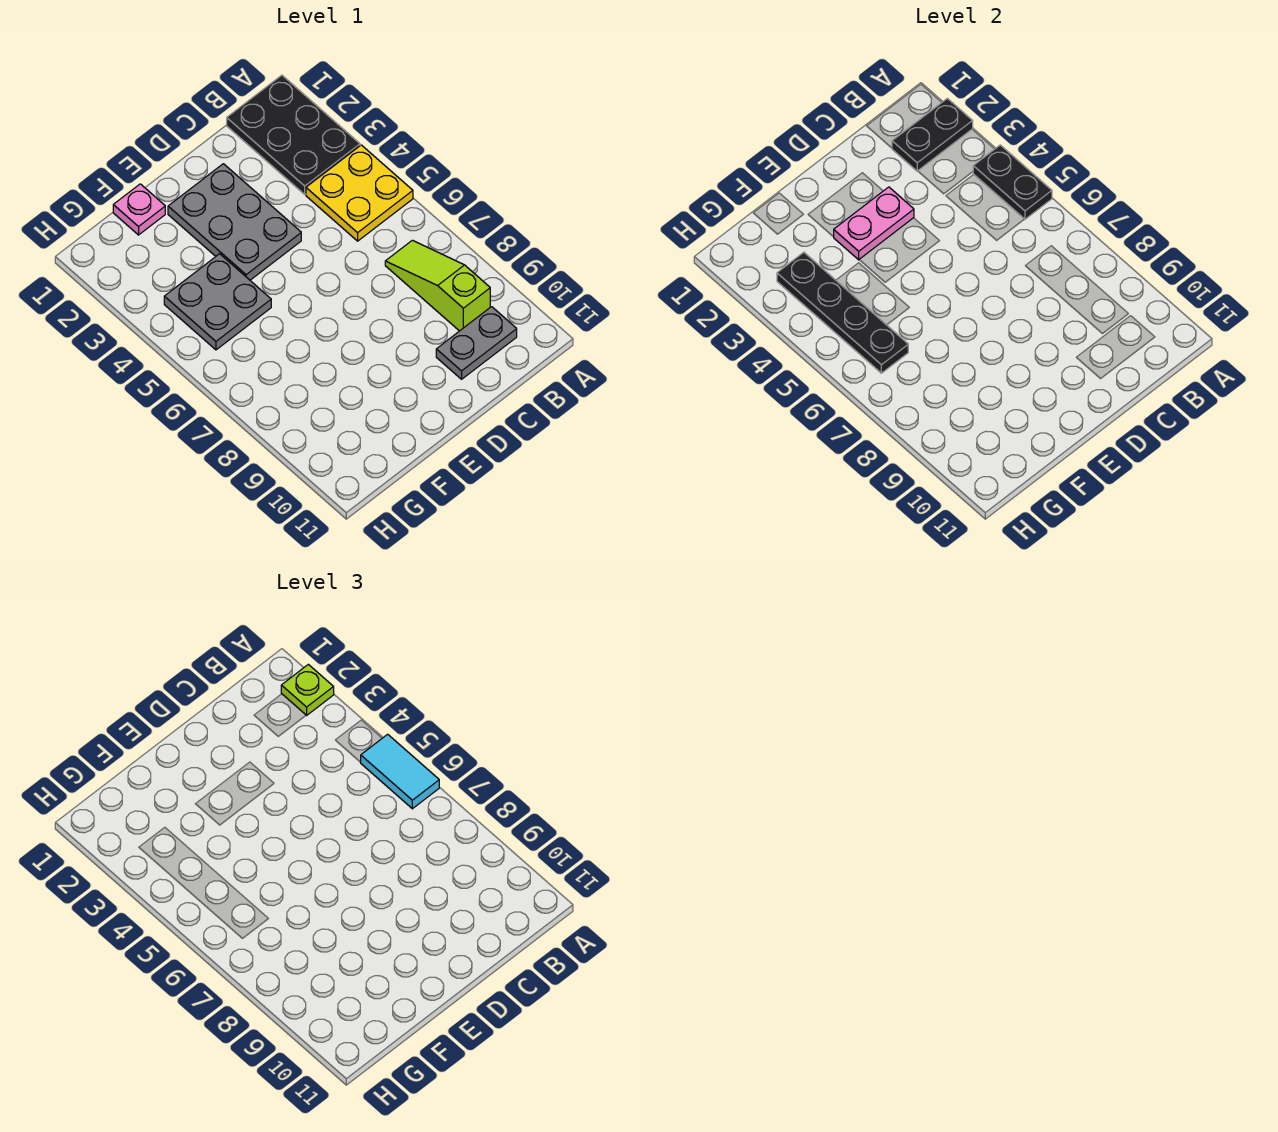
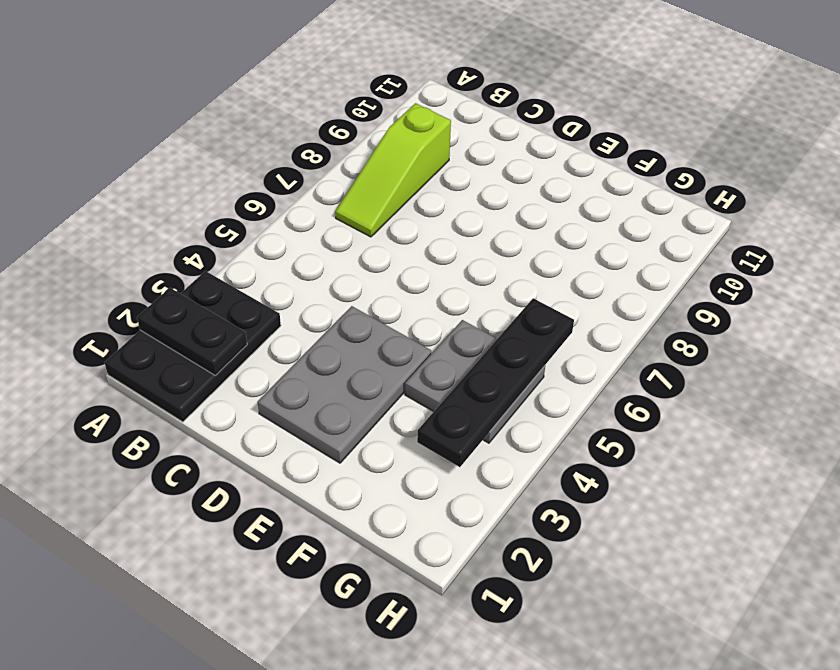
none -> yellow plate A4:B5 level 1
none -> grey plate B10:C10 level 1
none -> pink plate F1 level 1

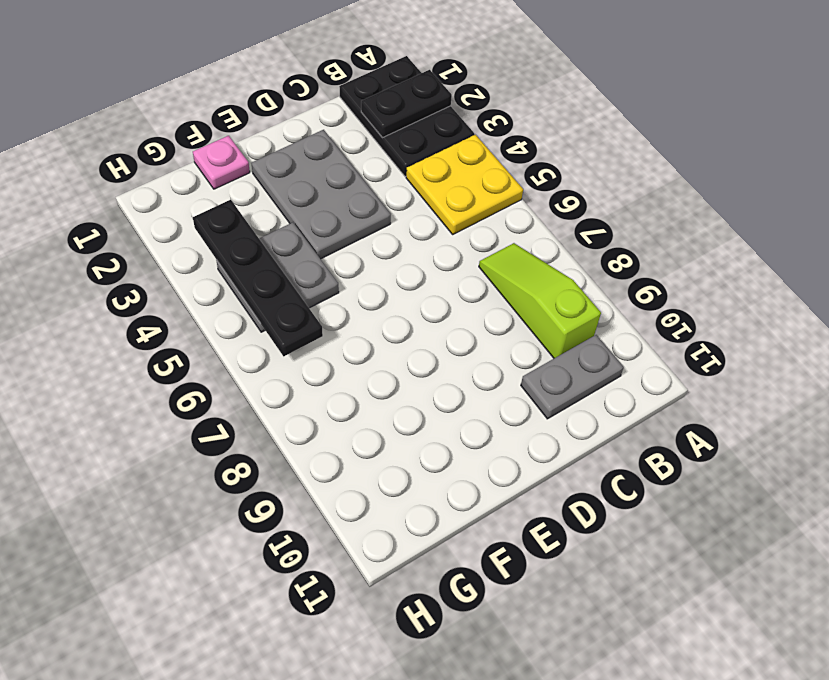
none -> black plate A4:A5 level 2
none -> pink plate D3:E3 level 2
none -> lime plate A2 level 3

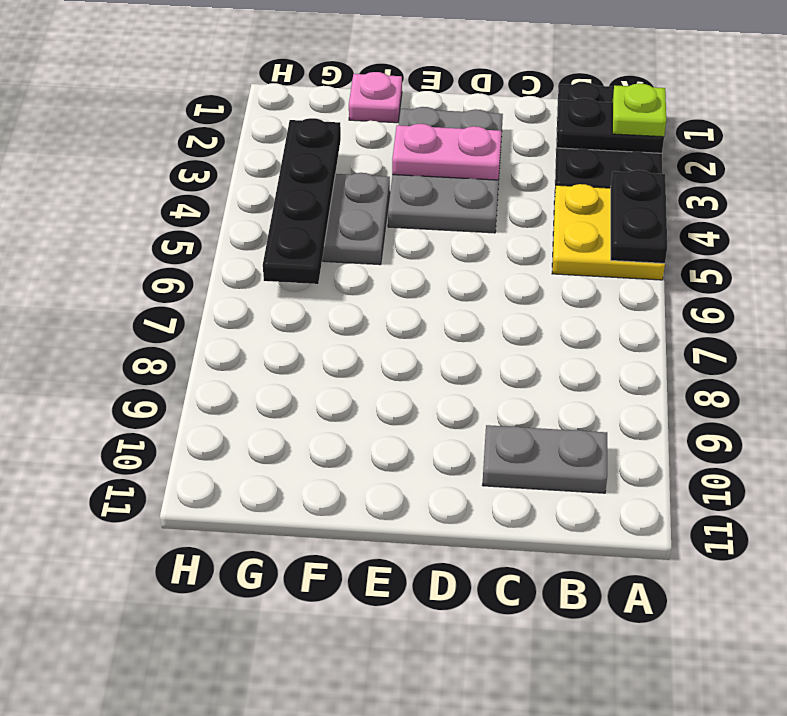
none -> lime slope B7:B9 level 1 top 9
none -> cyan tile A5:A6 level 3

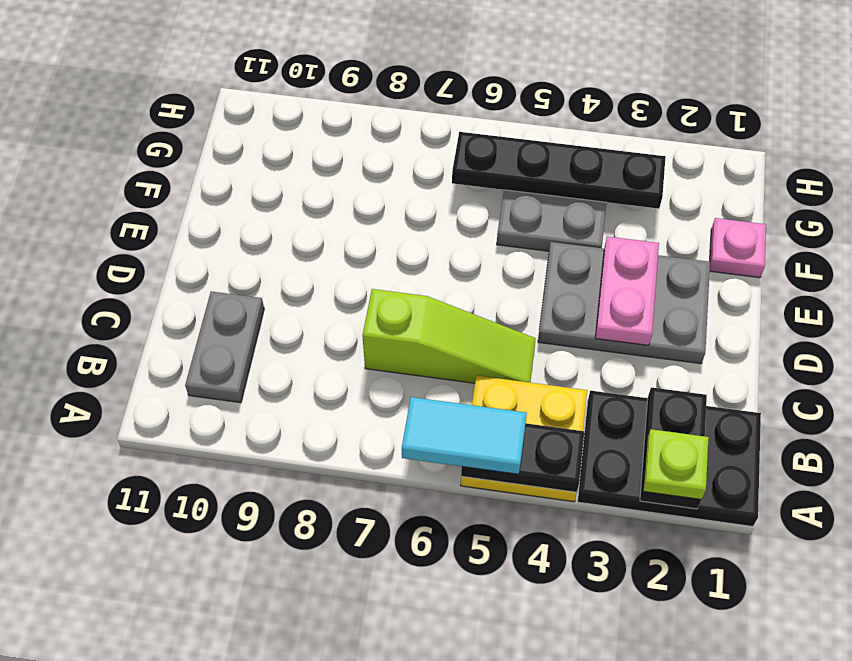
lime slope C5:C7 level 1 top 7 -> lime slope B7:B9 level 1 top 9

